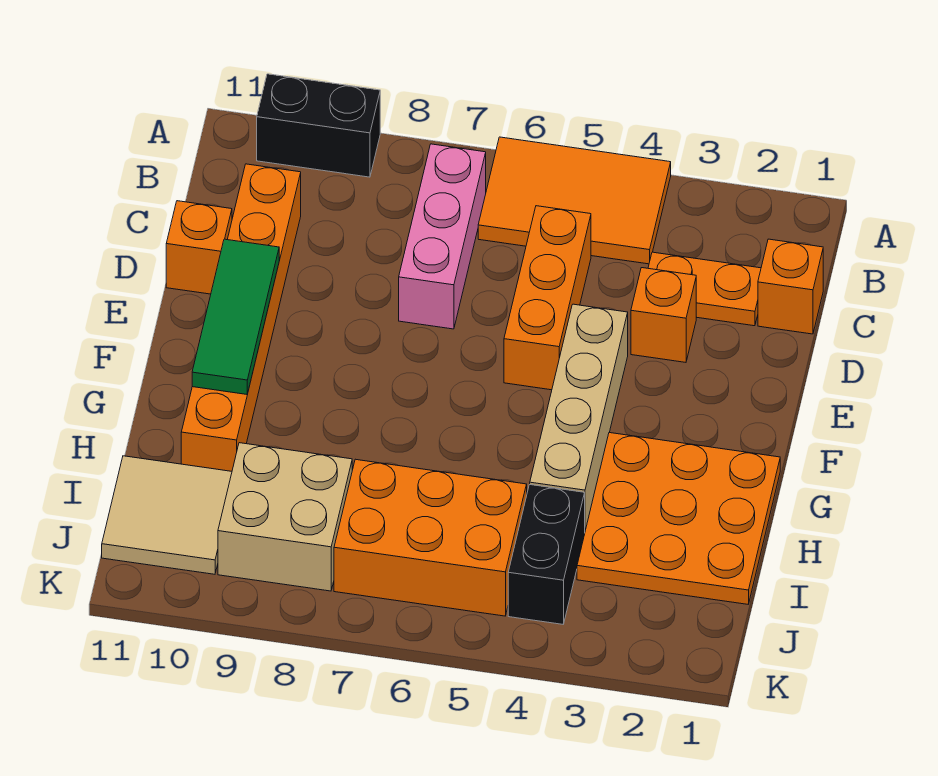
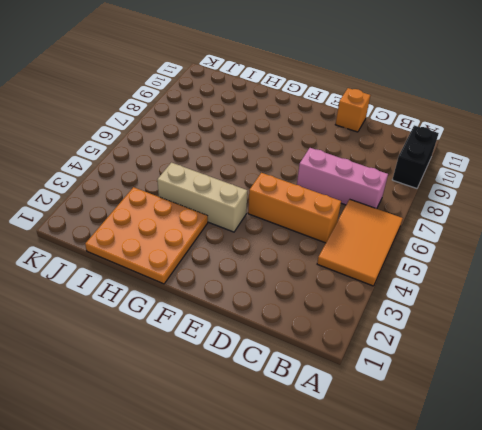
tan brick F4:H4 level 1 -> tan brick E4:H4 level 1
none -> orange brick C1 level 1
none -> orange plate C2:C3 level 1
none -> orange brick C10:H10 level 1

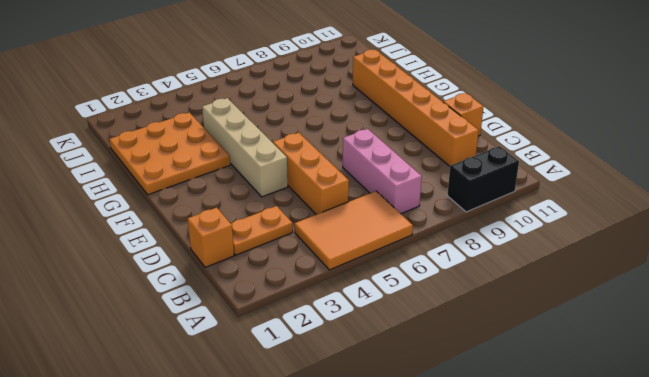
none -> orange brick D3 level 1
none -> black brick I4:J4 level 1
none -> orange brick I5:J7 level 1

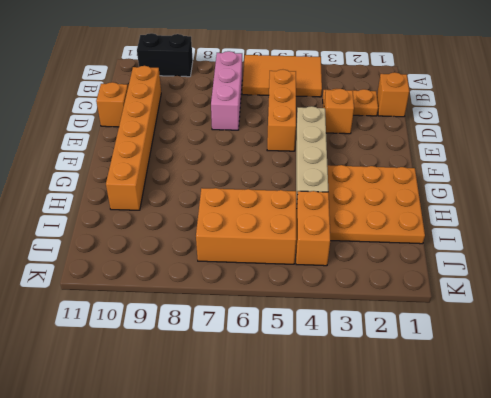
orange brick I4:J4 level 1 -> black brick I4:J4 level 1
none -> tan brick I8:J9 level 1
none -> tan tile I10:J11 level 1
none -> green tile E10:G10 level 2

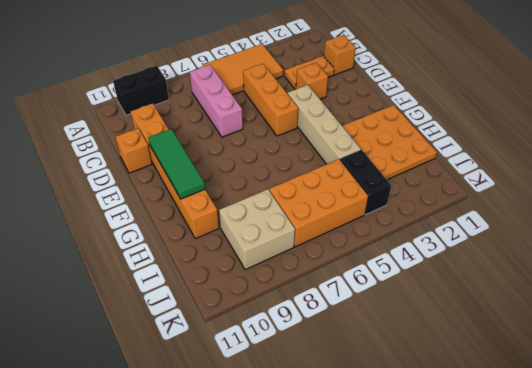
none -> tan tile I10:J11 level 1

